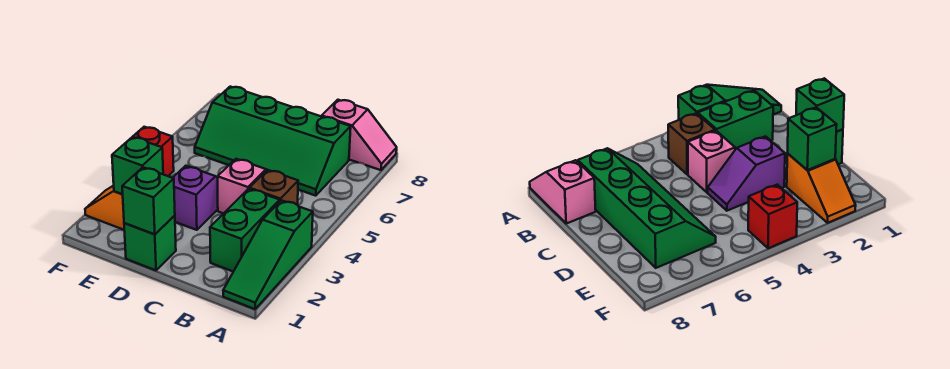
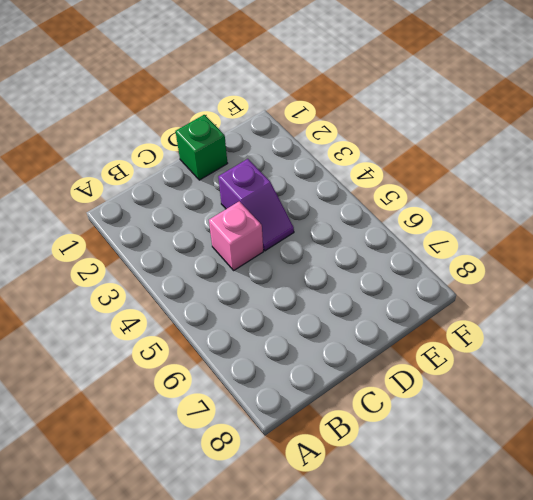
none -> green slope A1:A3 level 1 top 3
none -> pink slope A8:B8 level 1 top B
none -> green brick B2:B3 level 1

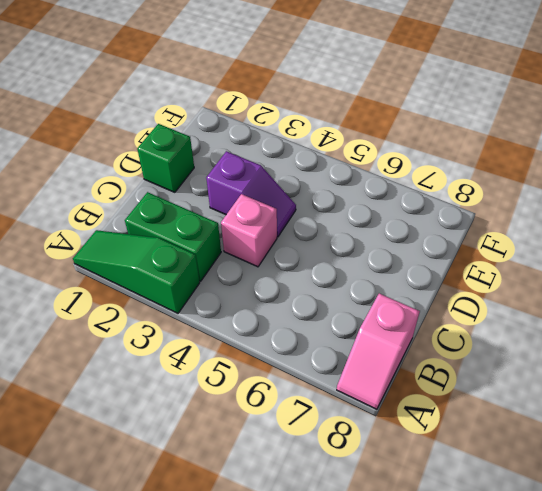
none -> brown brick B4 level 1
none -> green slope B6:E7 level 1 top 7
none -> orange slope E2:F2 level 1 top E

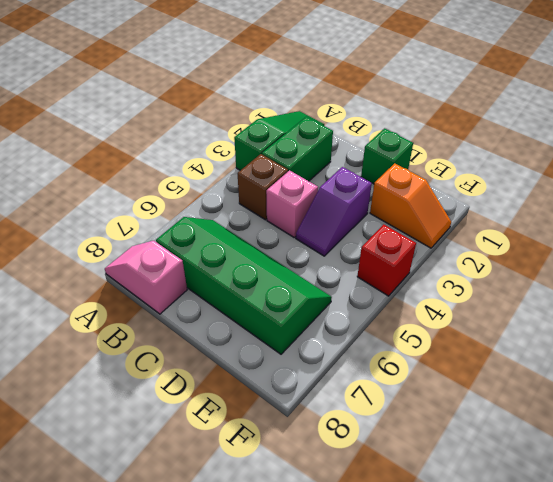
none -> green brick D1 level 2
none -> green brick E2 level 2

